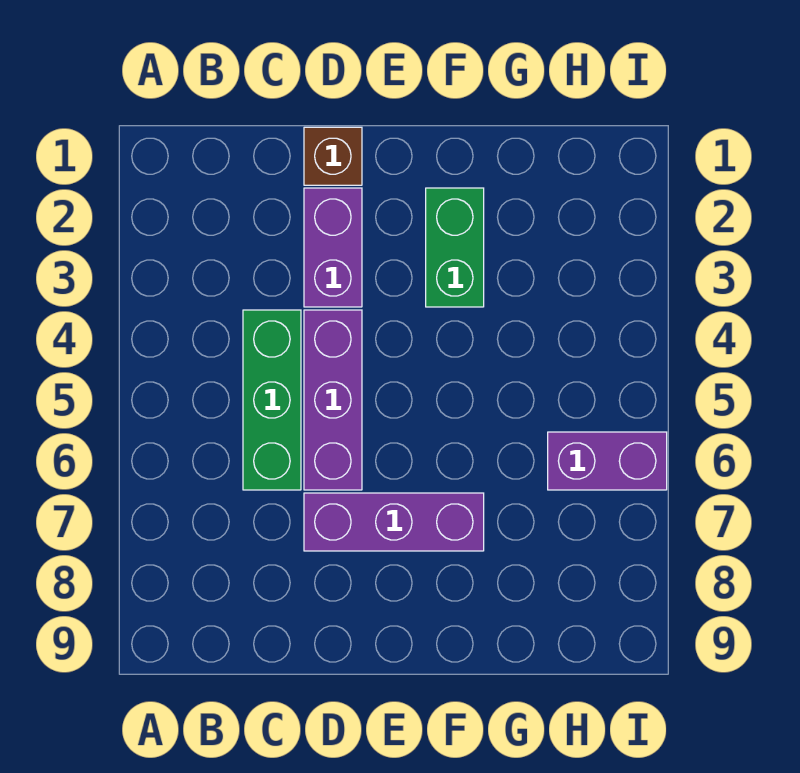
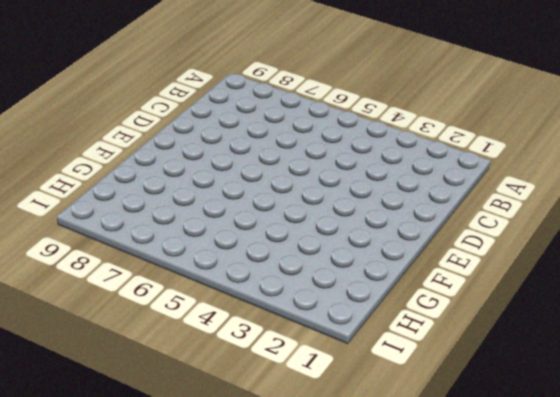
none -> green brick C4:C6 level 1
none -> brown brick D1 level 1

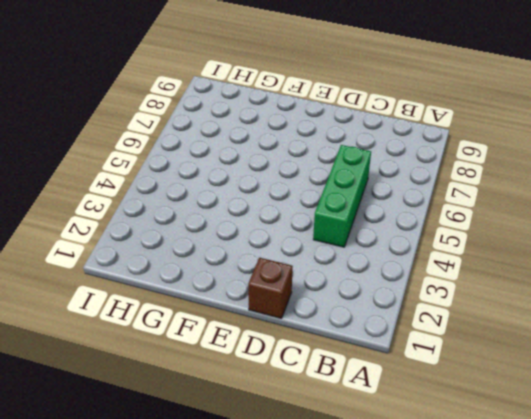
none -> purple brick D2:D3 level 1
none -> purple brick D4:D6 level 1

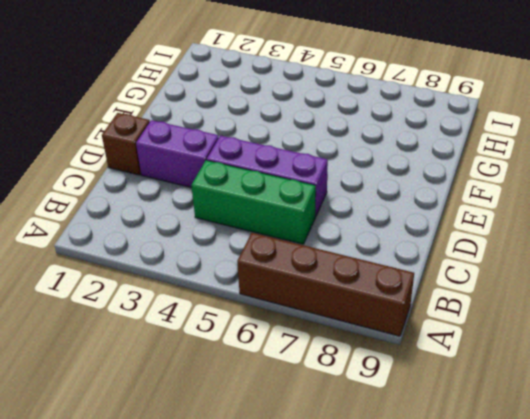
brown brick A6:A9 level 1 -> none
none -> purple brick D7:F7 level 1
none -> green brick F2:F3 level 1

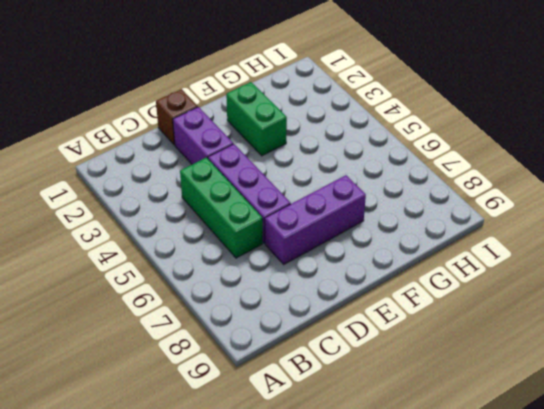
none -> purple brick H6:I6 level 1

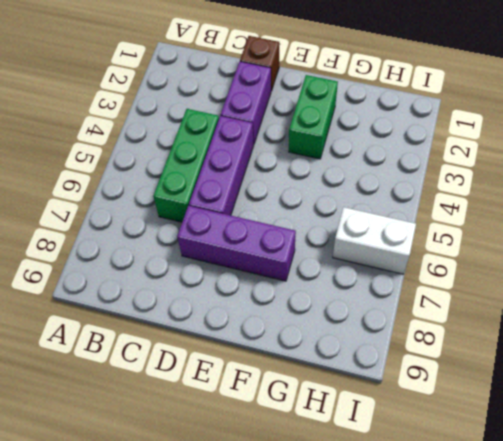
white brick H6:I6 level 1 -> purple brick H6:I6 level 1

